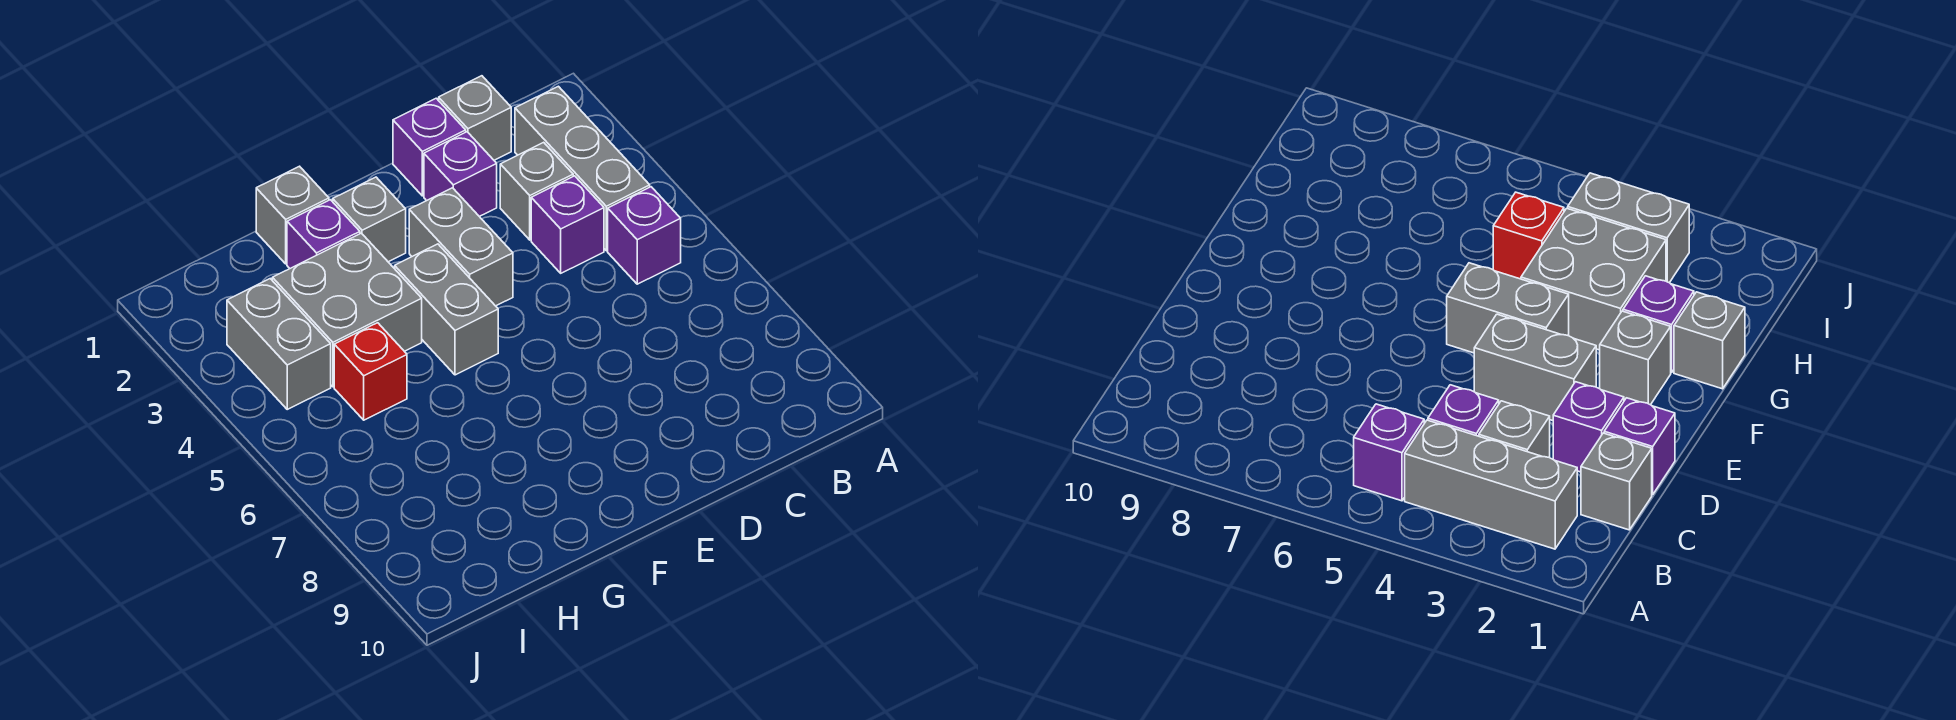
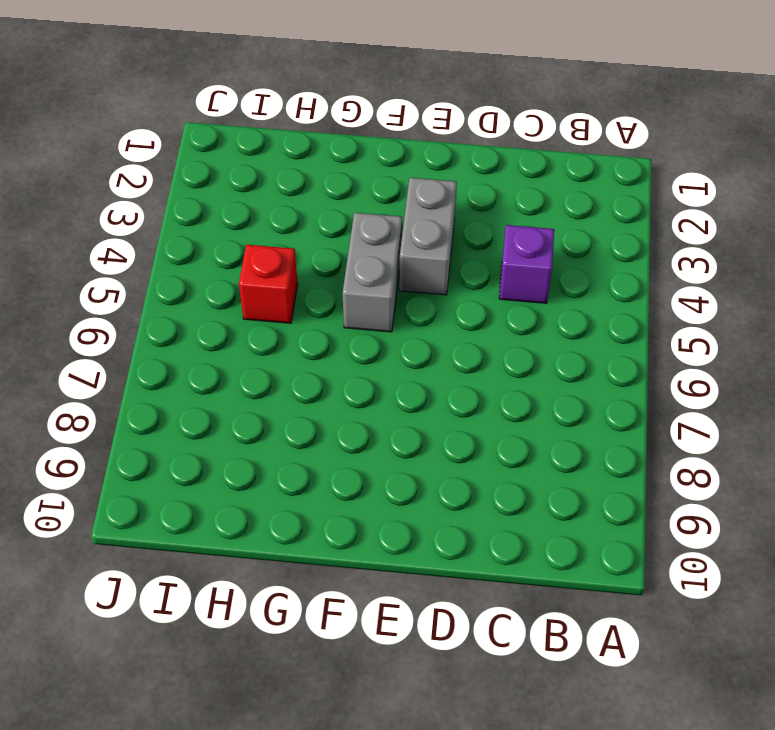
none -> grey brick B2:B4 level 1
none -> purple brick B5 level 1
none -> grey brick C1 level 1

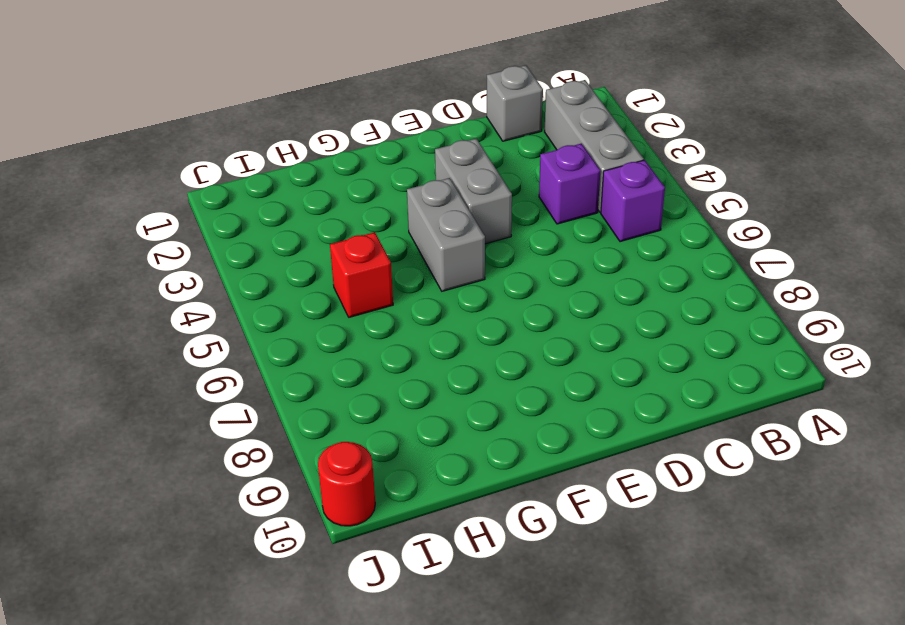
red round brick J10 level 1 -> none
none -> grey brick C3 level 1
none -> purple brick D1 level 1
none -> purple brick D2 level 1

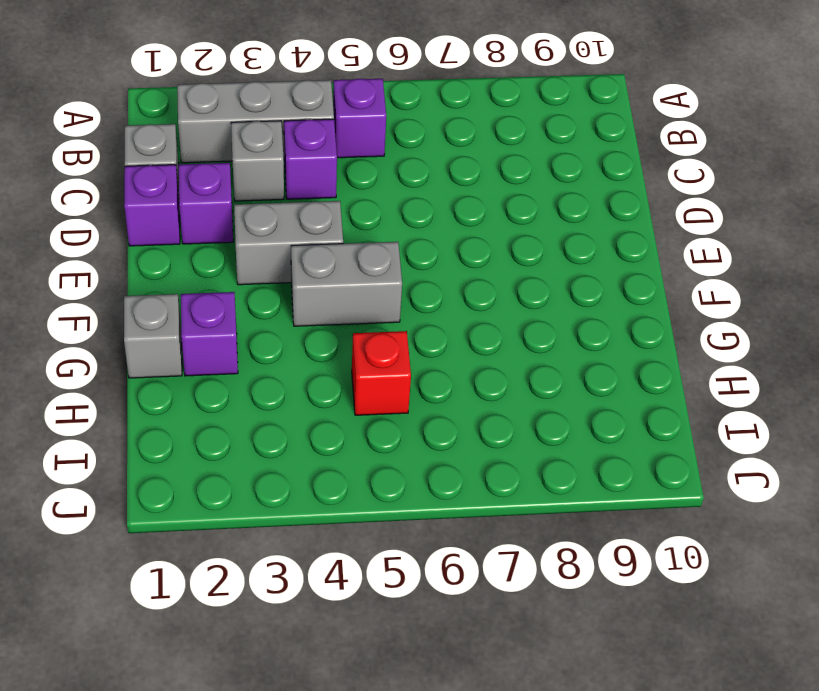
none -> grey brick F2 level 1
none -> grey brick G3:H4 level 1
none -> grey brick I3:I4 level 1

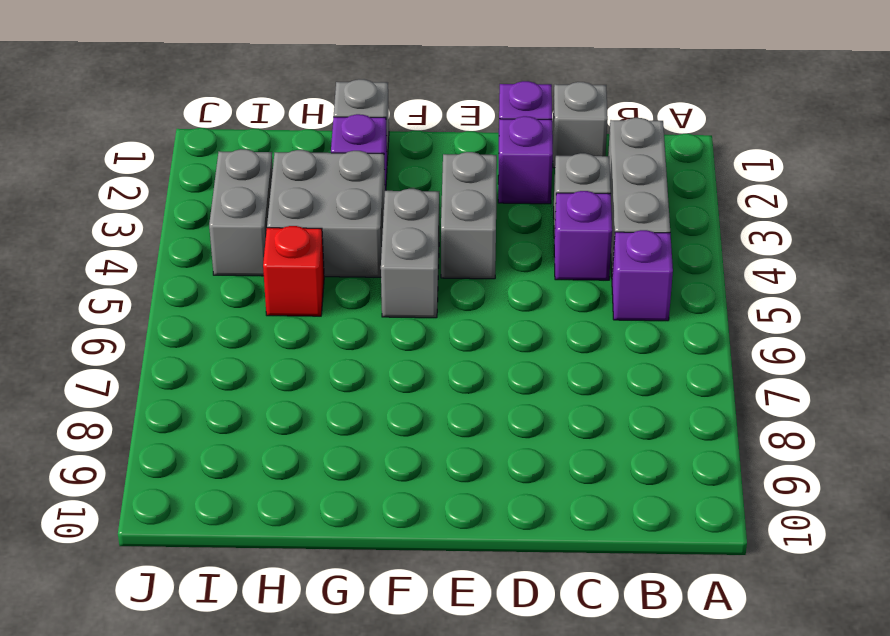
none -> grey brick F2 level 1

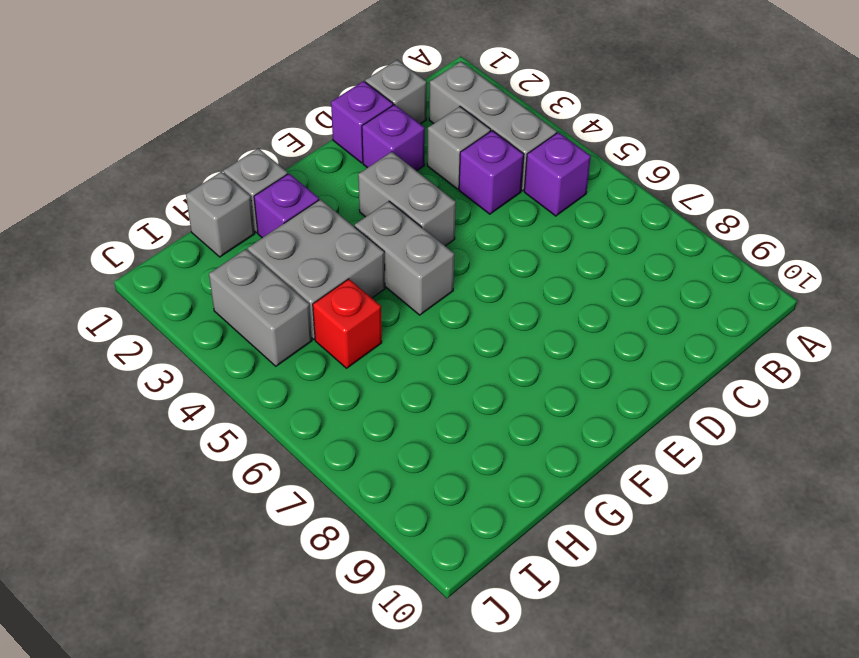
grey brick H1 level 1 -> grey brick F2 level 1

